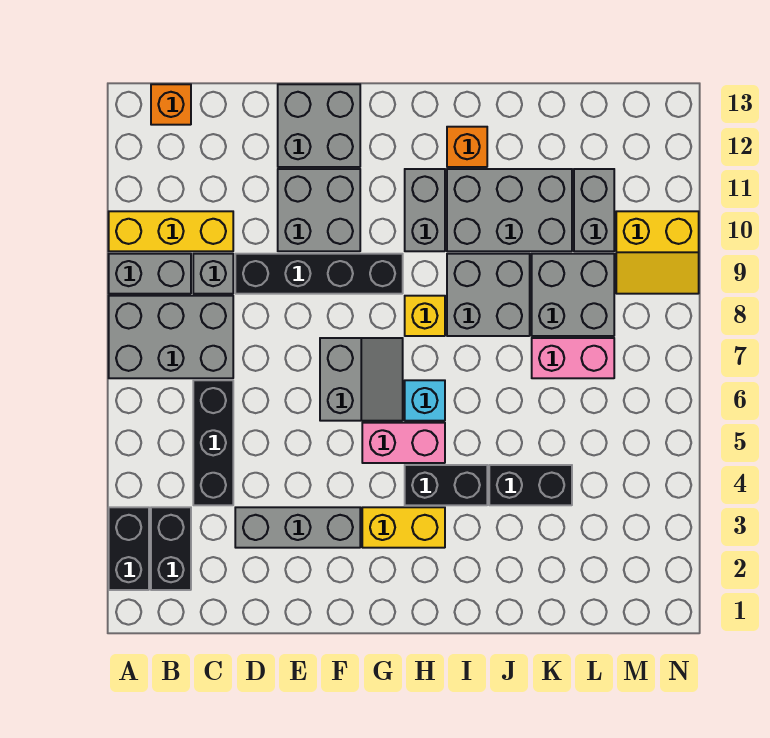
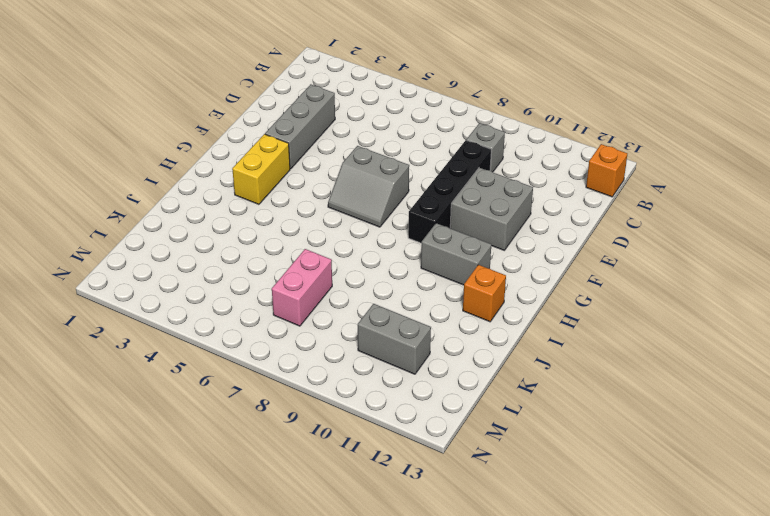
none -> black brick A2:A3 level 1
none -> grey brick A7:C8 level 1
none -> grey brick A9:B9 level 1

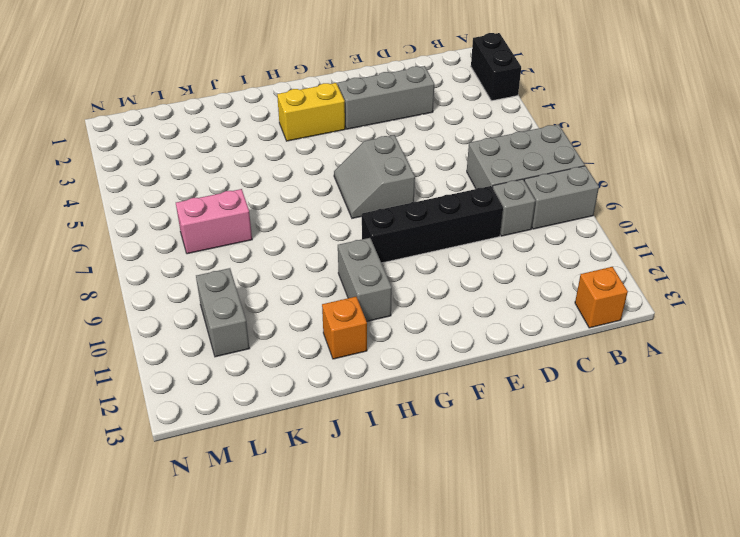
none -> yellow brick A10:C10 level 1
none -> black brick B2:B3 level 1
none -> black brick C4:C6 level 1

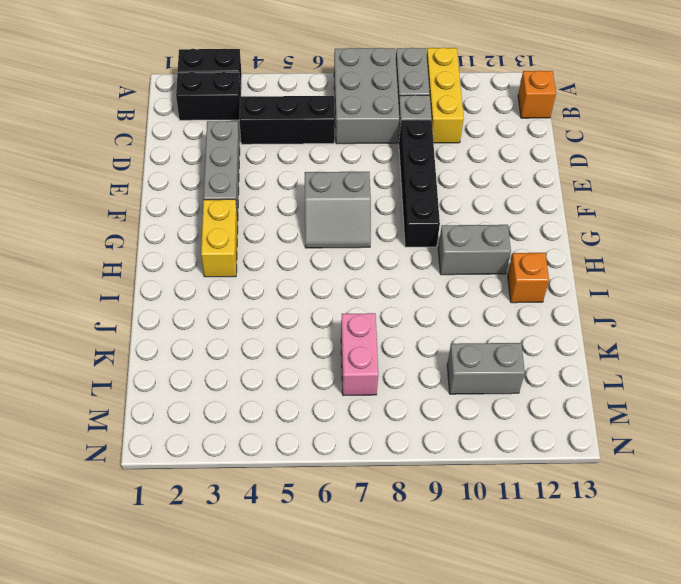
none -> grey brick E10:F11 level 1
none -> grey brick E12:F13 level 1
none -> pink brick G5:H5 level 1

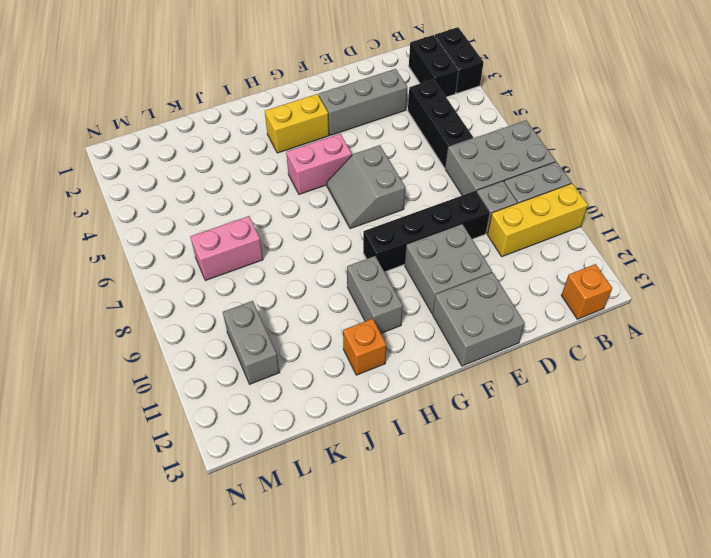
none -> black brick H4:I4 level 1
none -> cyan brick H6 level 1
none -> yellow brick H8 level 1

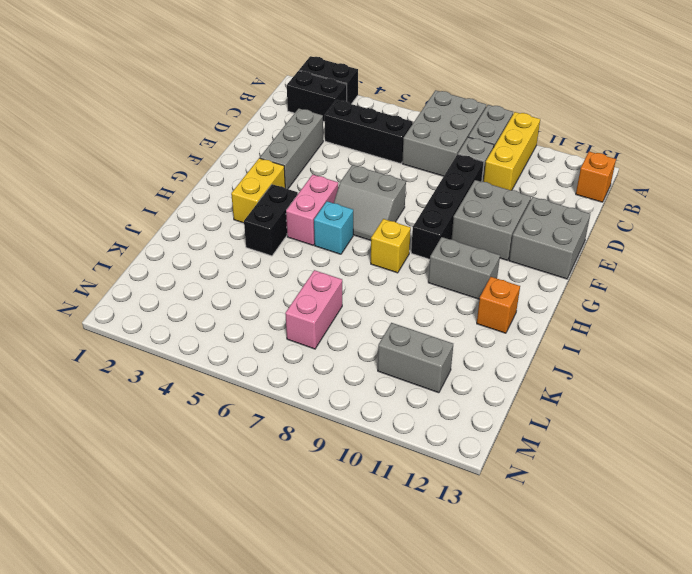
none -> grey brick I8:J9 level 1
none -> grey brick I10:K11 level 1
none -> black brick J4:K4 level 1

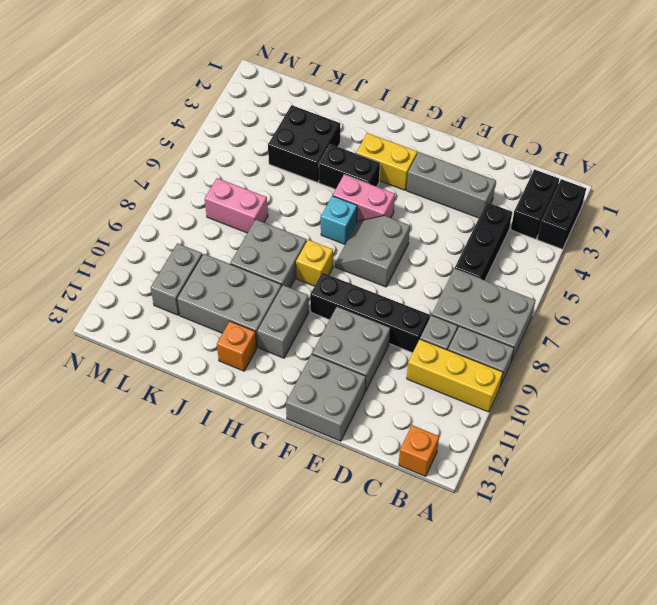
black brick J3:K4 level 1 -> black brick J4:K4 level 1
none -> grey brick K8:L9 level 1
none -> yellow slope M9:N10 level 1 top 10

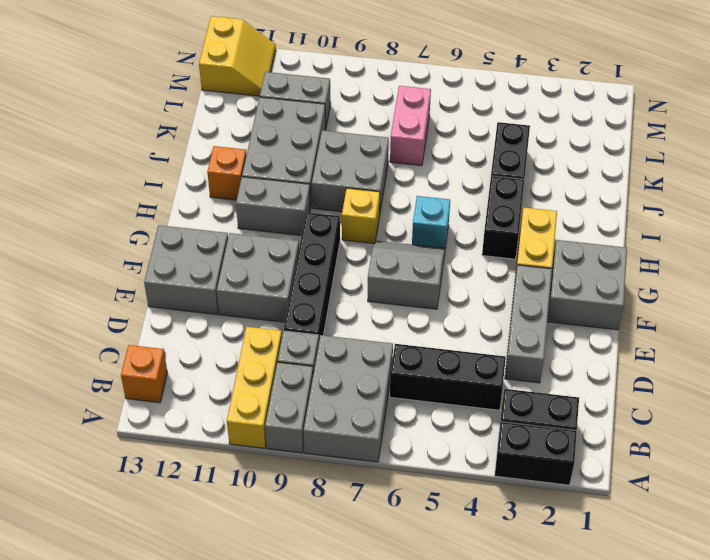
grey brick F1:G2 level 1 -> grey brick K8:L9 level 1
yellow slope M12:N13 level 1 top 13 -> yellow slope M9:N10 level 1 top 10
none -> pink brick G5:H5 level 1

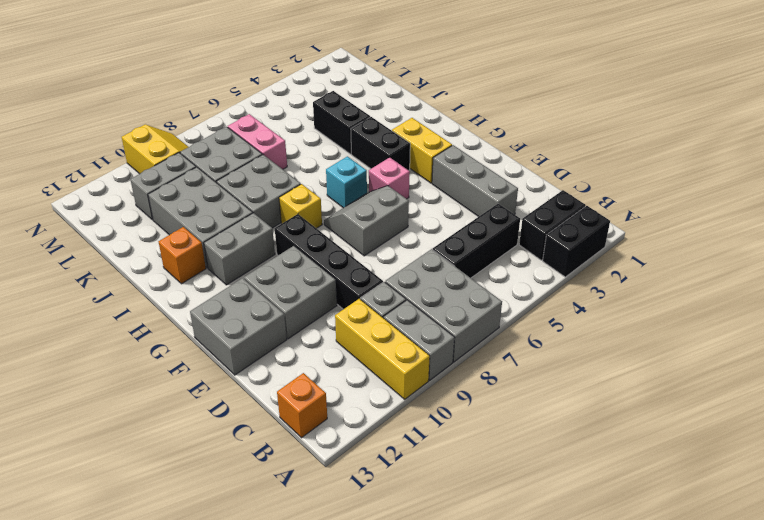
pink brick G5 level 1 -> pink brick G5:H5 level 1

